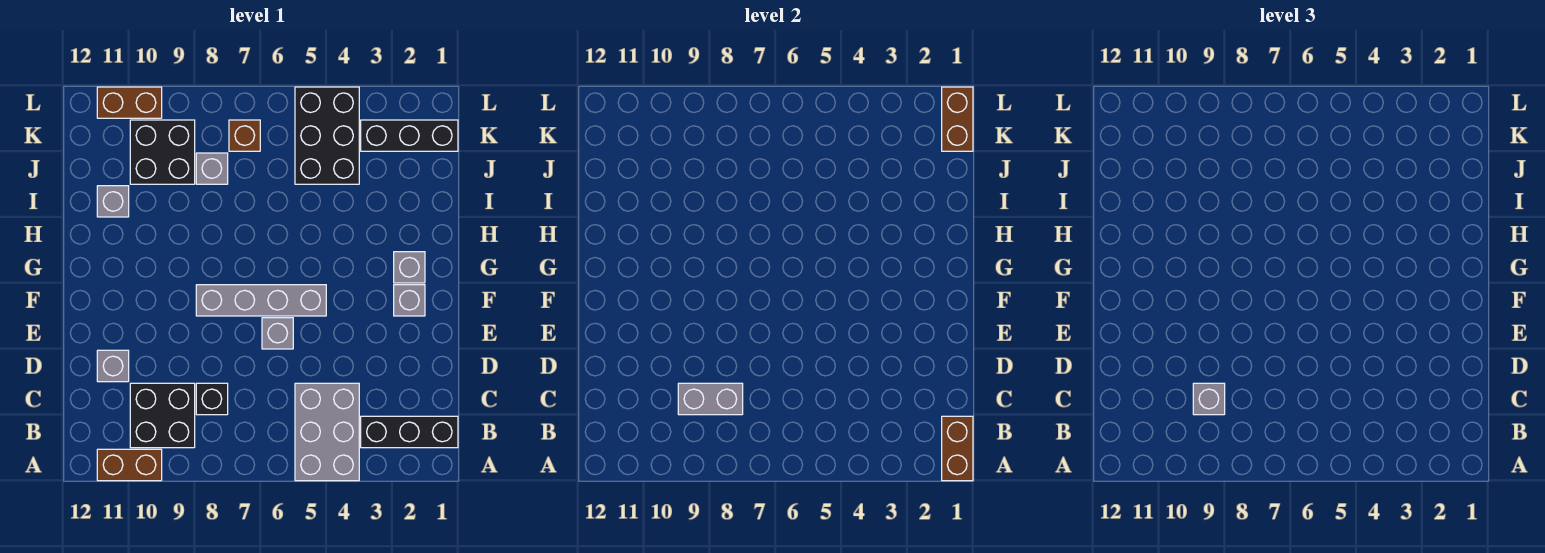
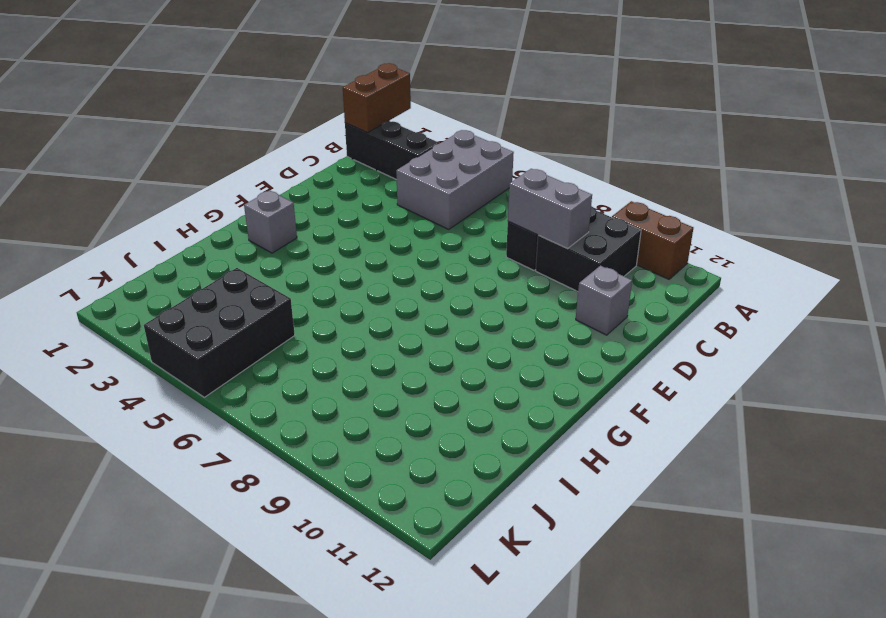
none -> grey brick E6 level 1
none -> grey brick F2 level 1
none -> grey brick F5:F8 level 1

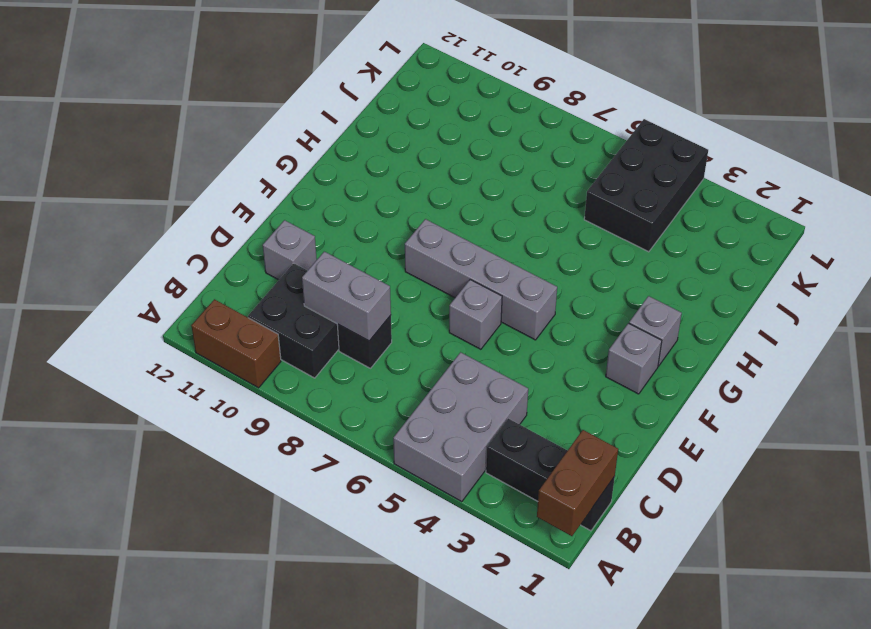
none -> grey brick I11 level 1
none -> grey brick J8 level 1
none -> black brick J9:K10 level 1

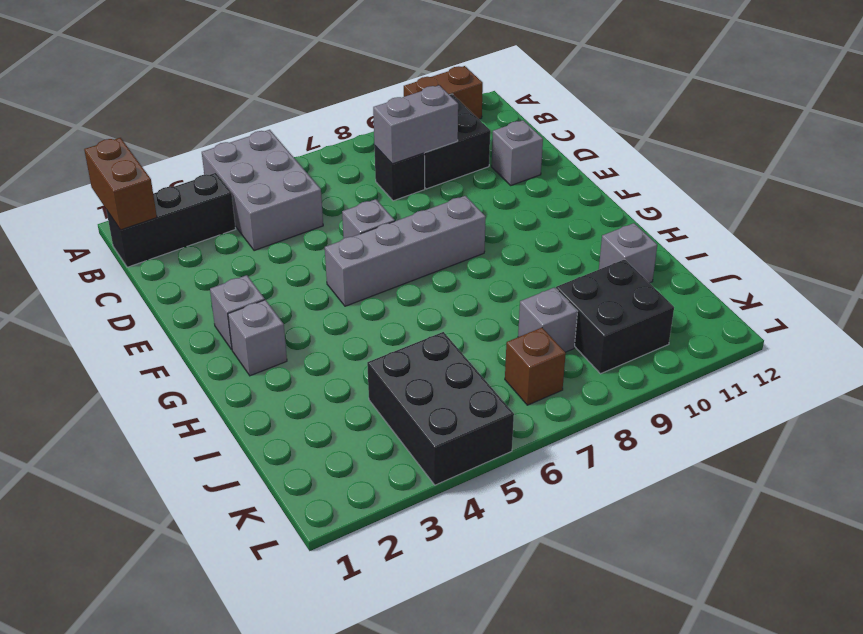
none -> black brick K1:K3 level 1
none -> brown brick L10:L11 level 1
none -> brown brick K1:L1 level 2

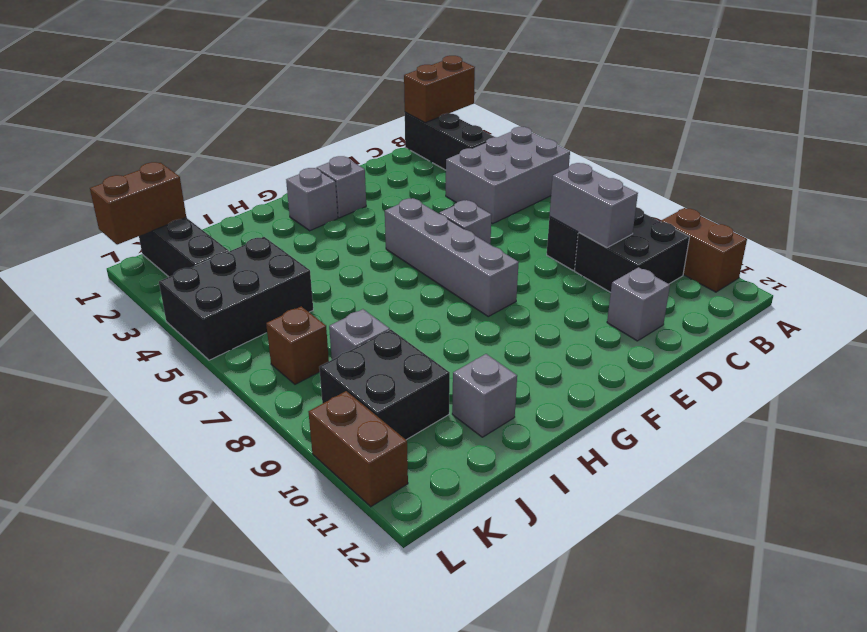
none -> grey brick C9 level 3

